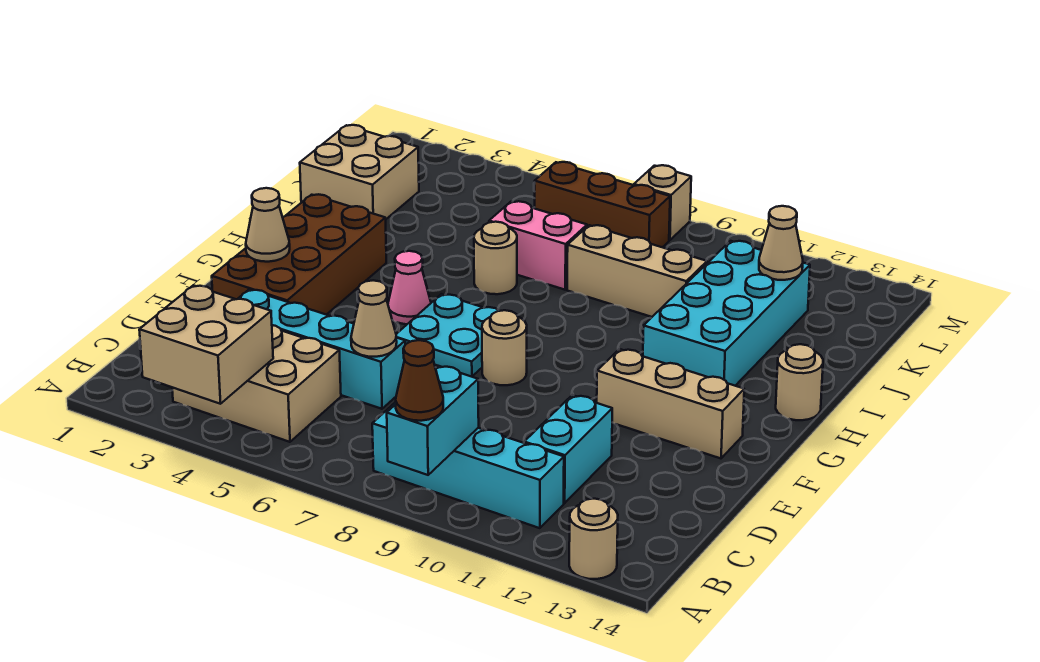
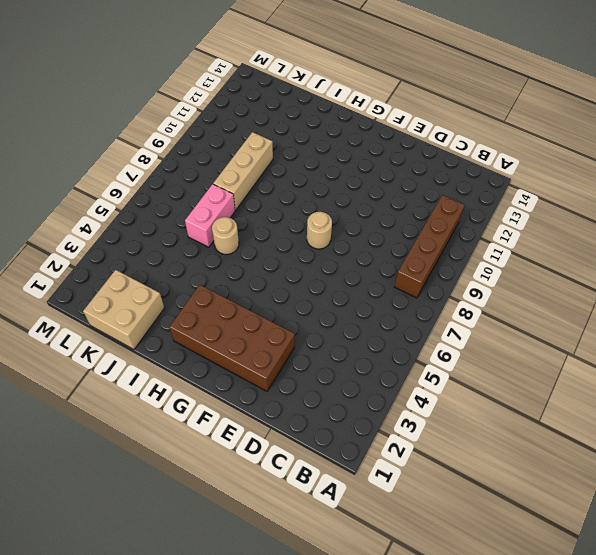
brown brick B8:B11 level 1 -> cyan brick B8:B11 level 1
none -> tan round brick A13 level 1
none -> tan brick B3:C5 level 1
none -> cyan brick C11:D11 level 1

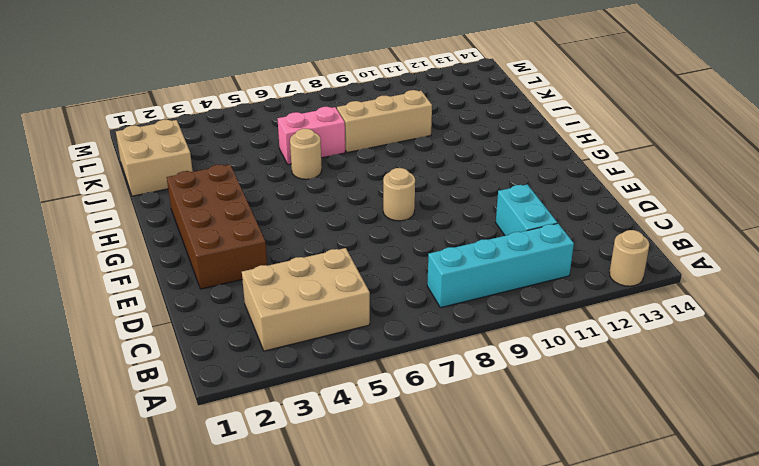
none -> cyan brick D3:D6 level 1
none -> cyan plate F6:G7 level 1
none -> tan brick F11:F13 level 1

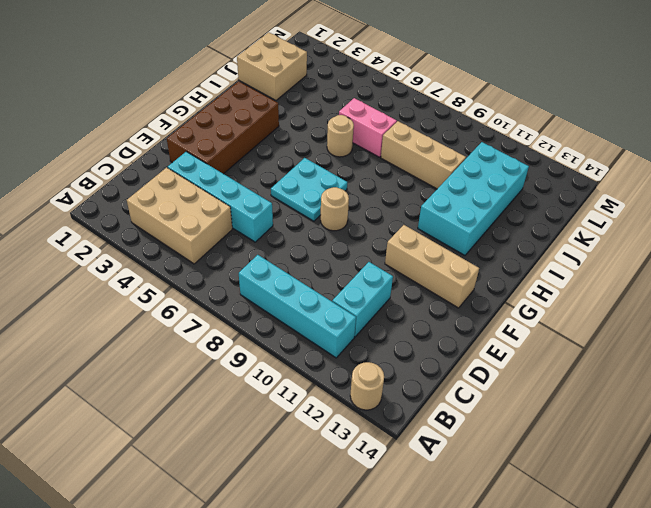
none -> pink cone G5 level 1
none -> tan round brick H14 level 1
none -> brown brick L6:L8 level 1

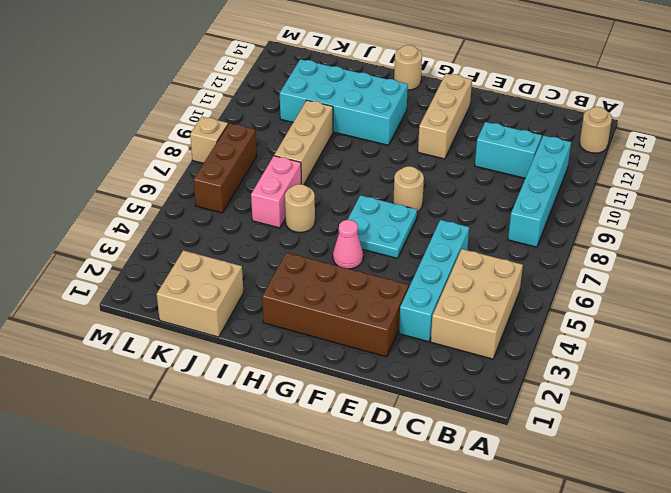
none -> tan brick A3:B4 level 2
none -> cyan brick A9:B9 level 2
none -> tan cone D6 level 2

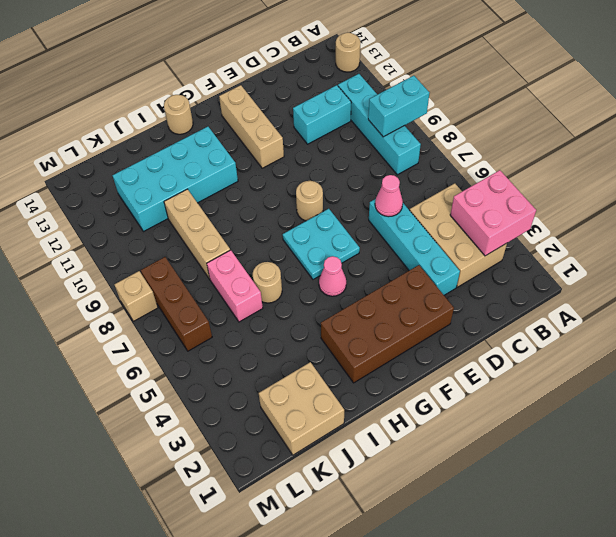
pink brick A3:B4 level 2 -> tan brick A3:B4 level 2
pink cone D6 level 2 -> tan cone D6 level 2
none -> tan cone F2 level 2
none -> tan cone K12 level 2
none -> brown cone A9 level 3

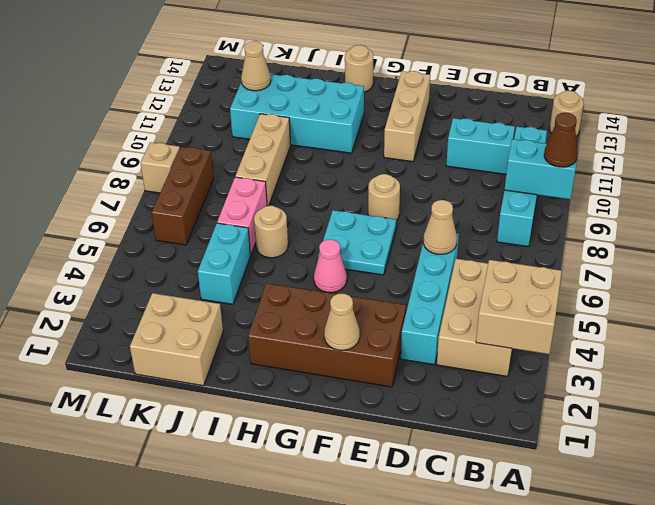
cyan brick J4:J5 level 1 -> none

